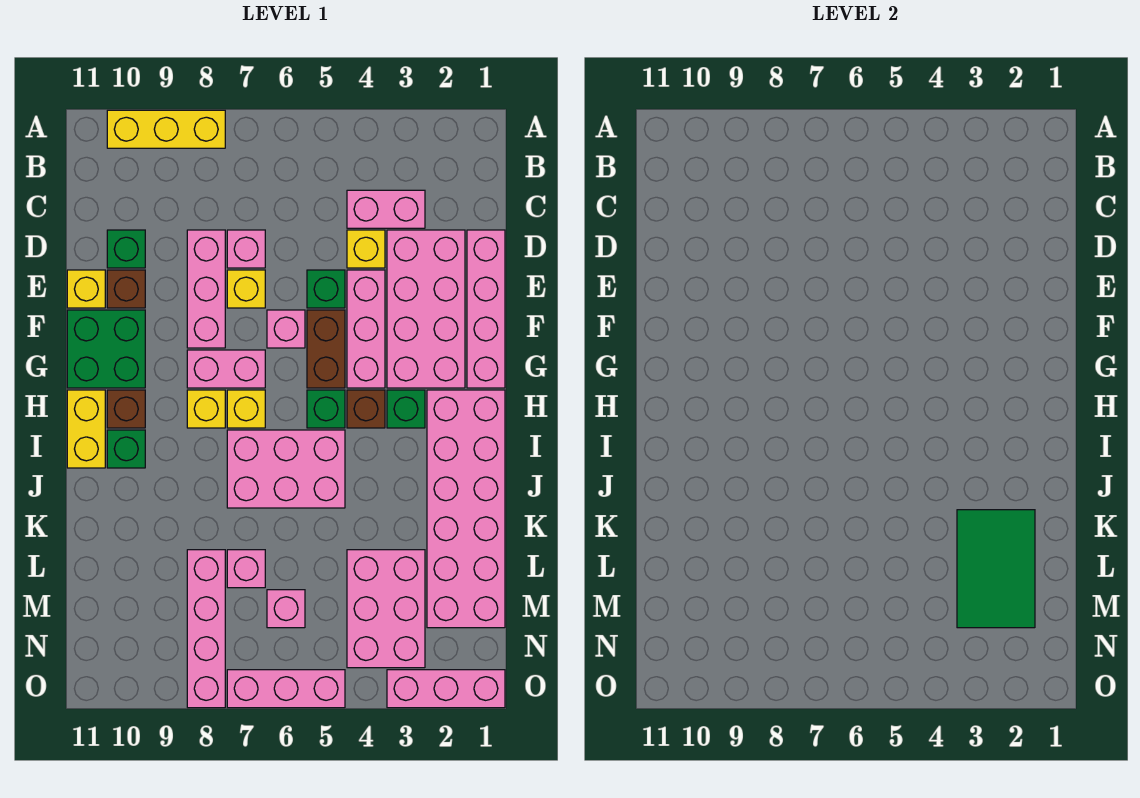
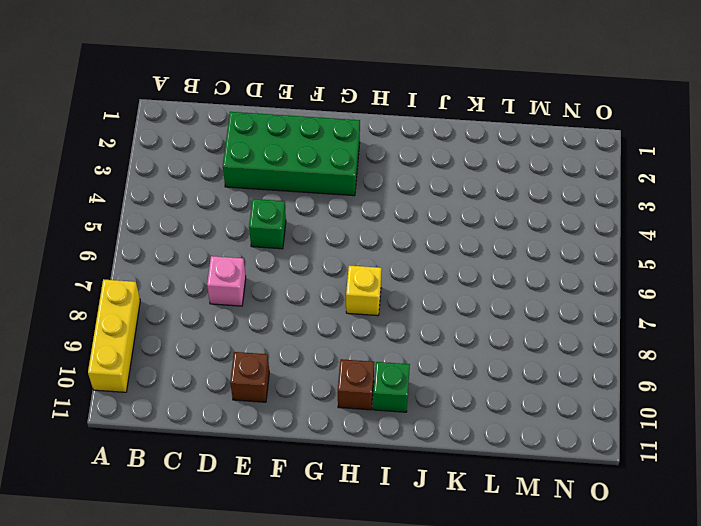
green brick D2:G3 level 1 -> pink brick D2:G3 level 1
none -> pink brick C3:C4 level 1
none -> pink brick D1:G1 level 1
none -> yellow brick D4 level 1
none -> pink brick D8:F8 level 1

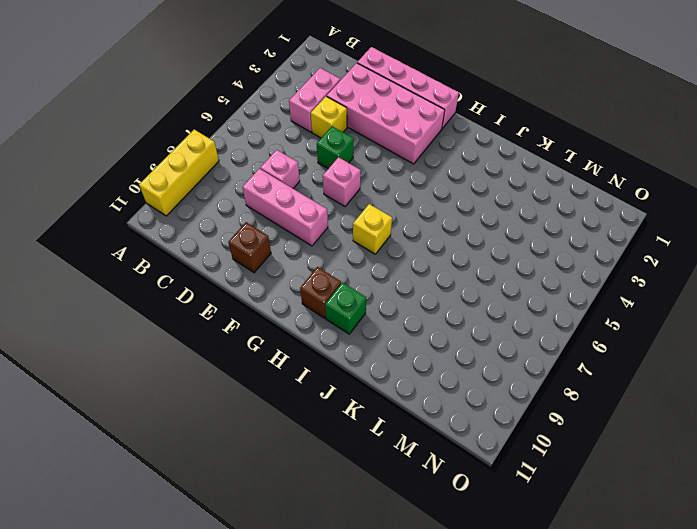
none -> green brick D10 level 1
none -> pink brick E4:G4 level 1
none -> yellow brick E7 level 1
none -> yellow brick E11 level 1

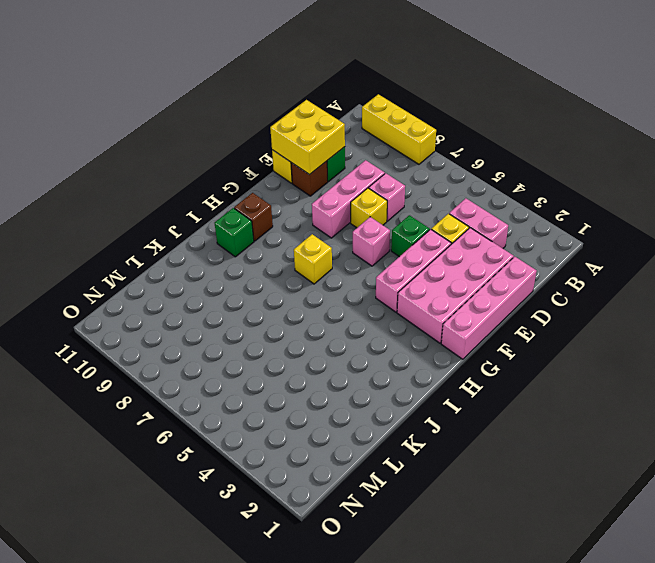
yellow brick D10:E11 level 2 -> none
none -> brown brick F5:G5 level 1
none -> green brick F10:G11 level 1
none -> pink brick G7:G8 level 1
none -> pink brick H1:M2 level 1

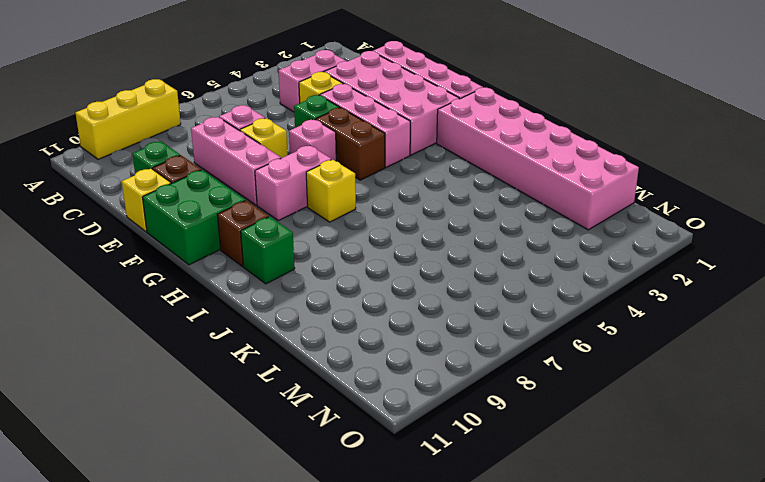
none -> green brick H3 level 1
none -> brown brick H4 level 1
none -> green brick H5 level 1
none -> yellow brick H8 level 1

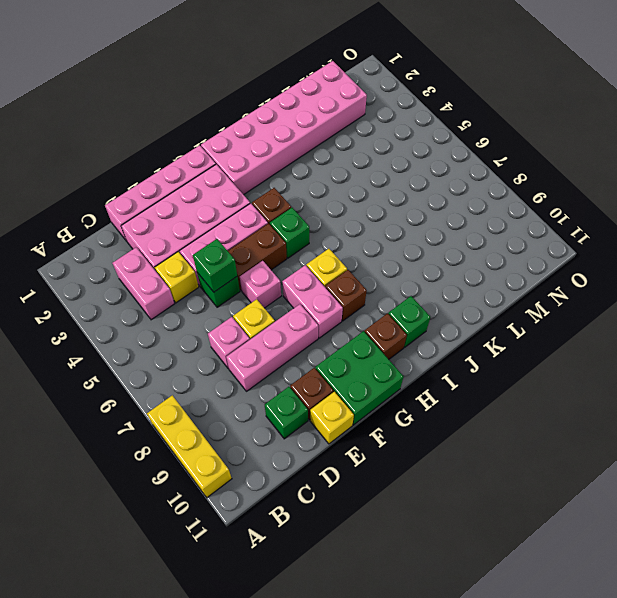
green brick E5 level 2 -> green brick H3 level 1
brown brick H8 level 1 -> yellow brick H8 level 1
none -> yellow brick H11:I11 level 1
none -> pink brick I5:J7 level 1
none -> pink brick L3:N4 level 1
none -> pink brick L7 level 1

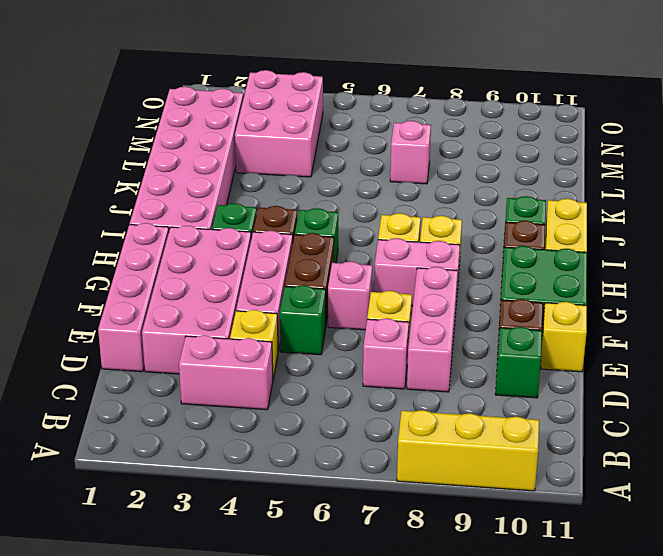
none -> pink brick I5:J7 level 1
none -> pink brick L8:O8 level 1
none -> pink brick M6 level 1
none -> pink brick O1:O3 level 1

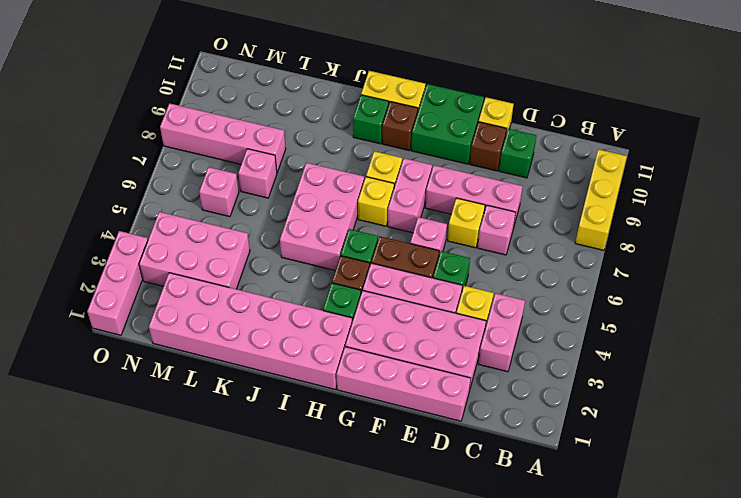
none -> pink brick O5:O7 level 1
none -> green tile K2:M3 level 2

